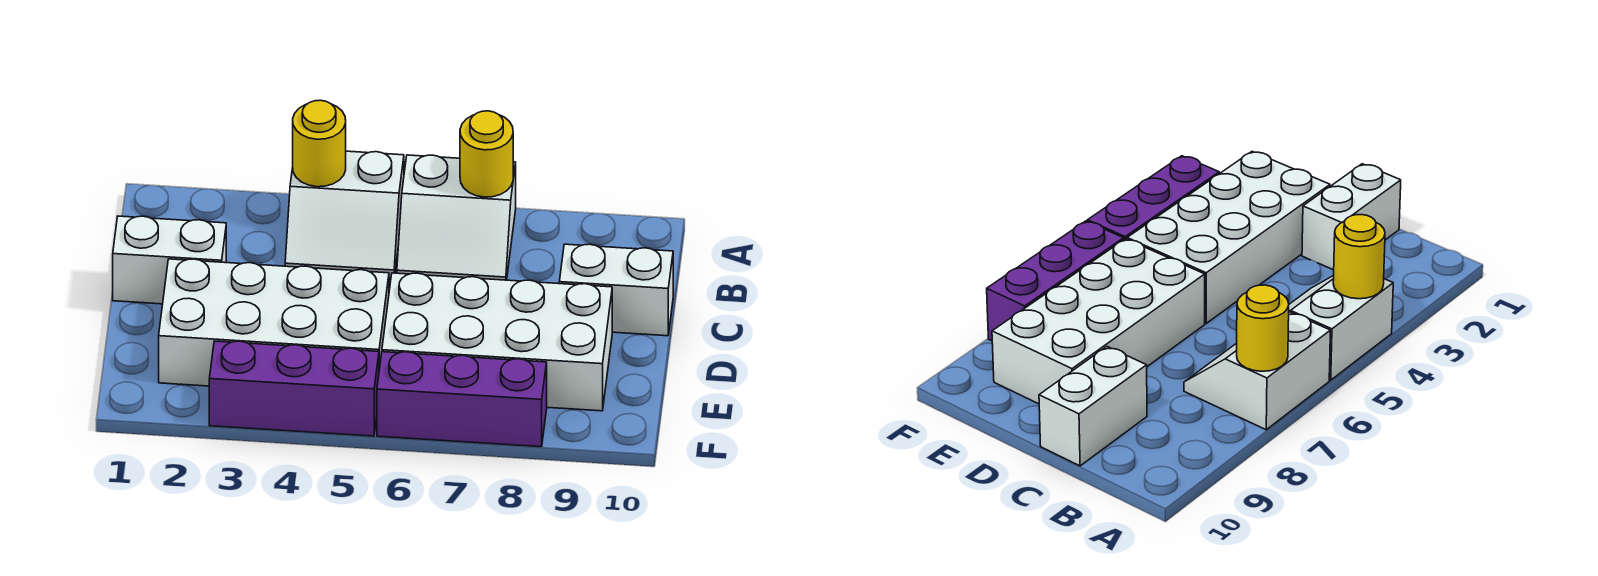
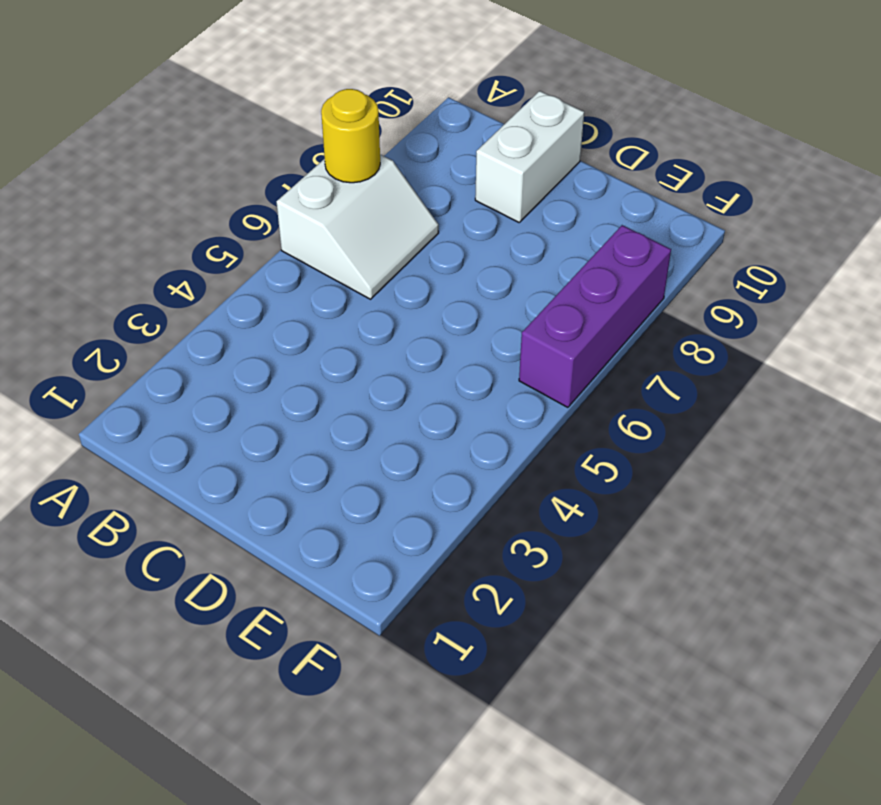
none -> white slope A4:B5 level 1 top A
none -> white brick C1:C2 level 1

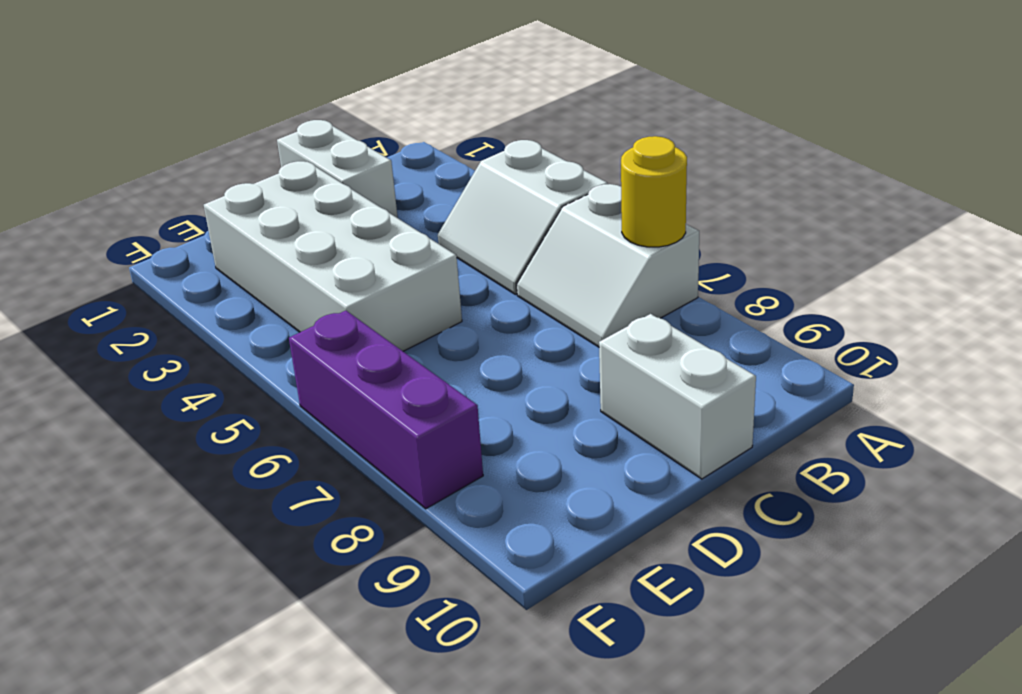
none -> white brick D6:E9 level 1
none -> purple brick F3:F5 level 1

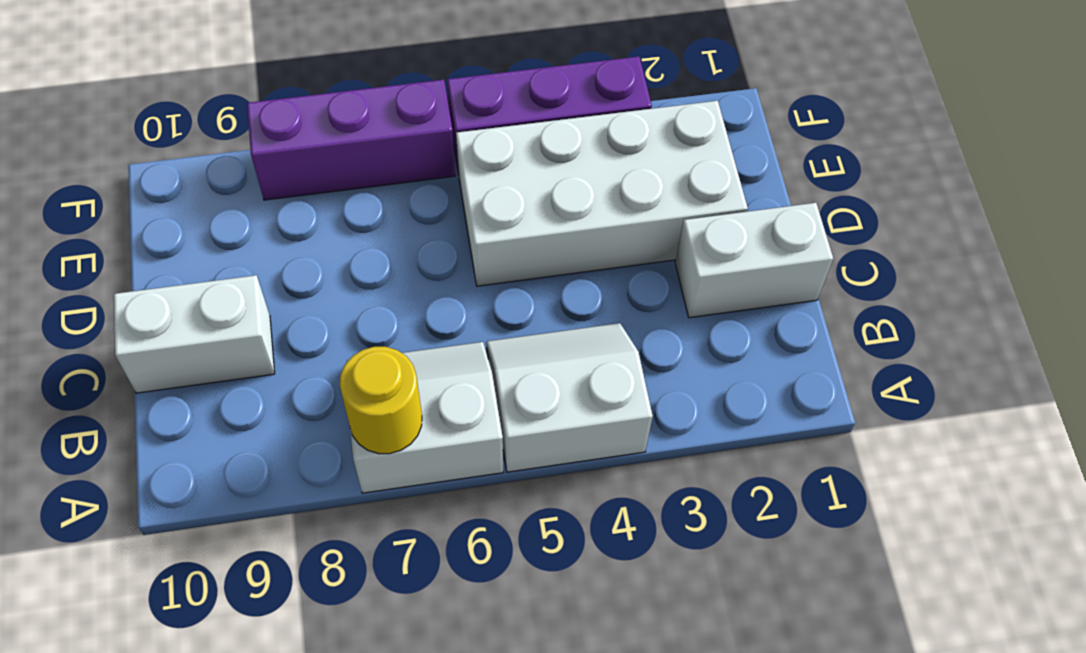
none -> white brick D6:E9 level 1
none -> yellow round brick A4 level 2

